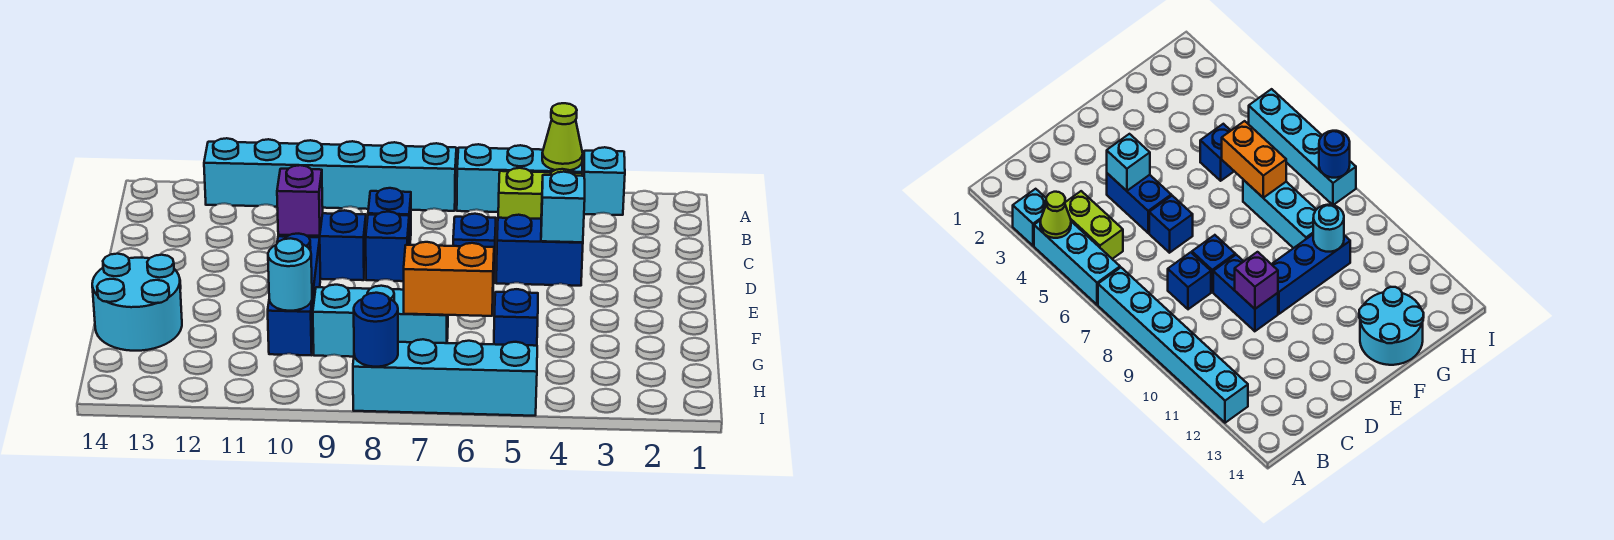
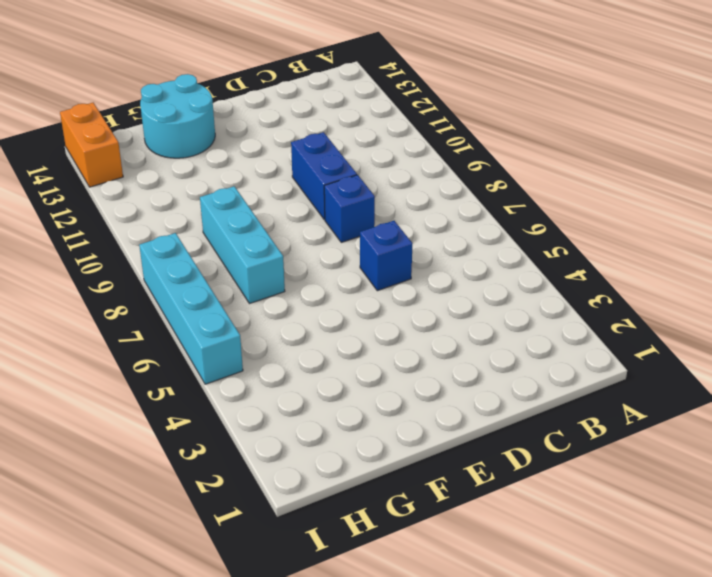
orange brick I13:I14 level 1 -> orange brick G6:G7 level 2
none -> cyan brick A3 level 1
none -> cyan brick A4:A6 level 1
none -> cyan brick A7:A12 level 1

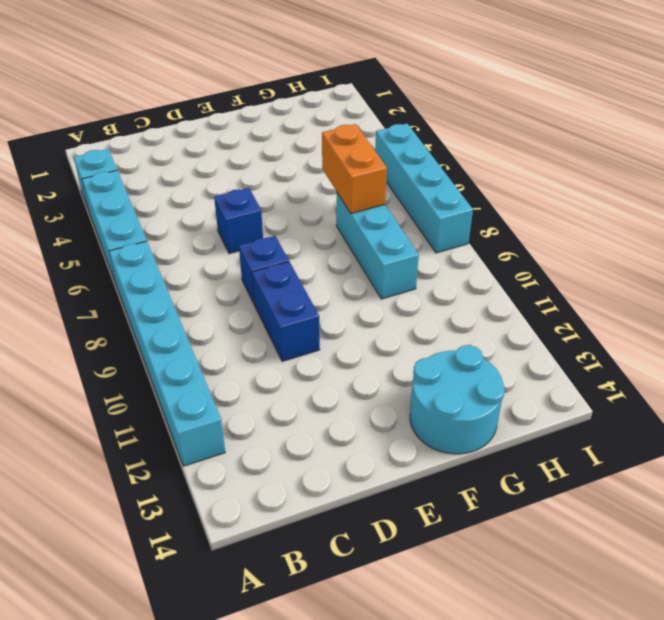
none -> lime brick B4:B5 level 1
none -> blue brick C8 level 1
none -> blue brick D4:D5 level 1

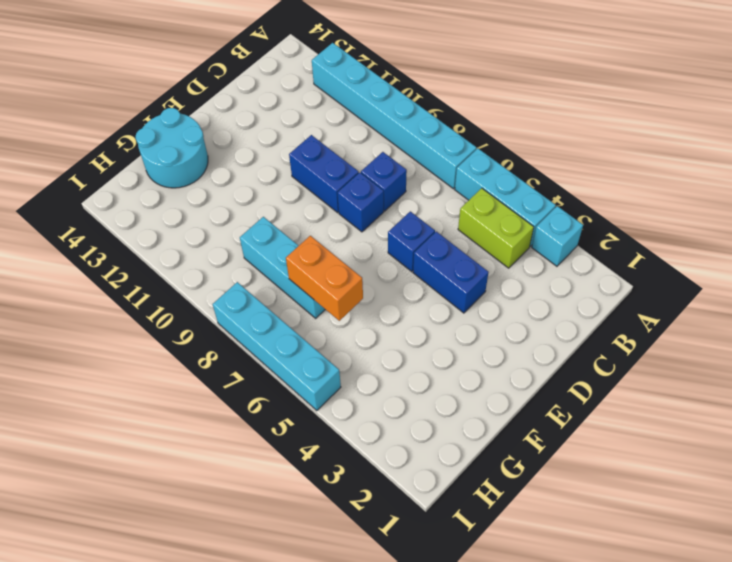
none -> blue brick E10:G10 level 1
none -> blue brick G5 level 1
none -> lime cone A4 level 2

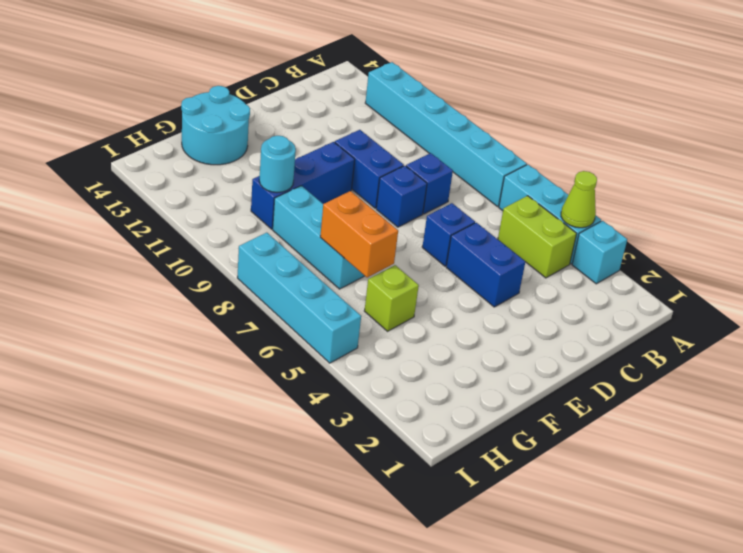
lime brick G5 level 1 -> blue brick G5 level 1
none -> cyan brick D4 level 2
none -> purple brick D10 level 2
none -> blue round brick I8 level 2

